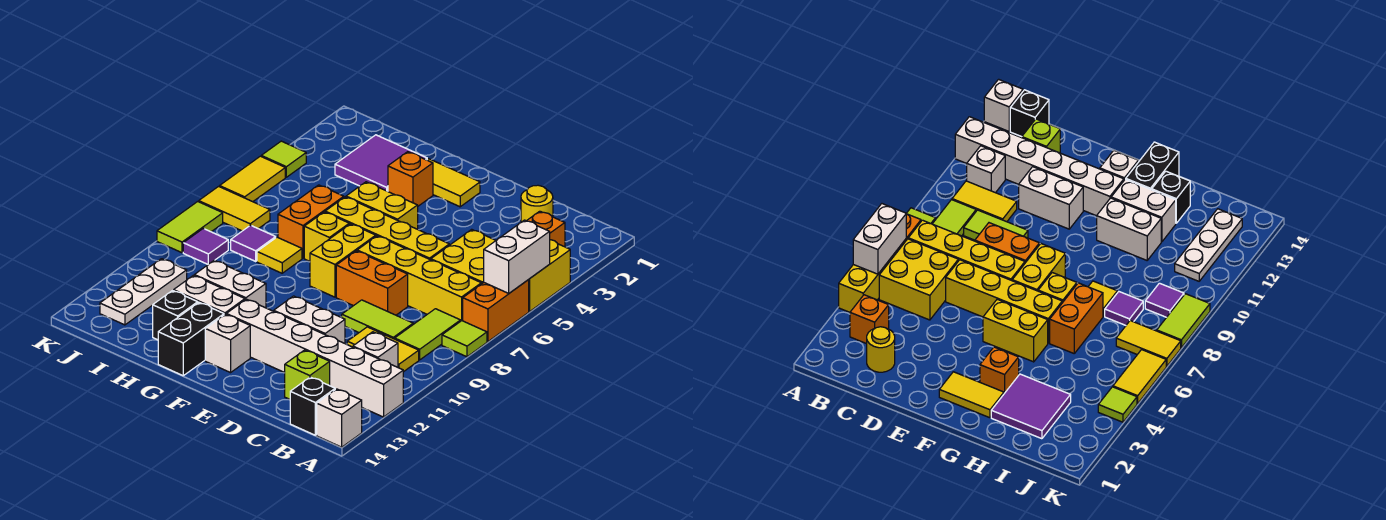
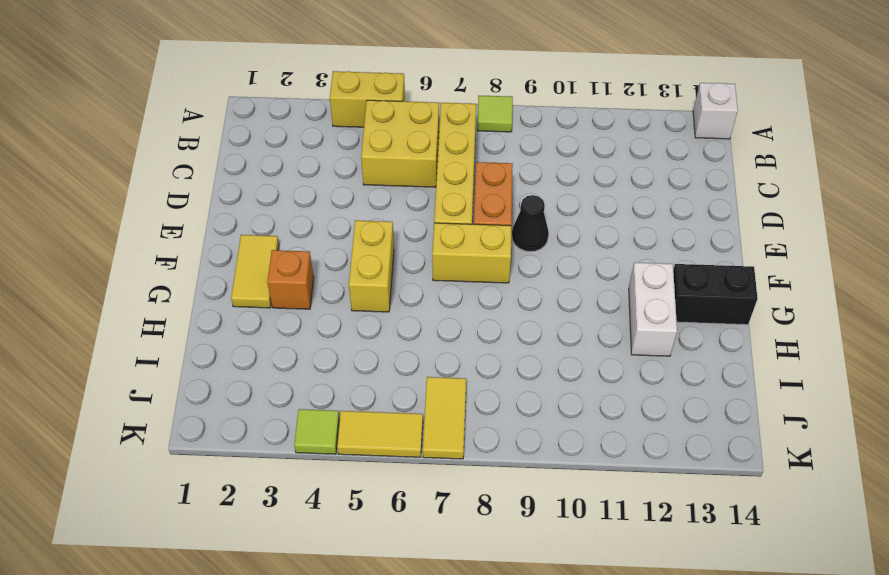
black cone E9 level 1 -> none
none -> orange brick A6:A7 level 1
none -> white brick A12:F12 level 1
none -> orange brick B3 level 1
none -> lime tile B8:B9 level 1

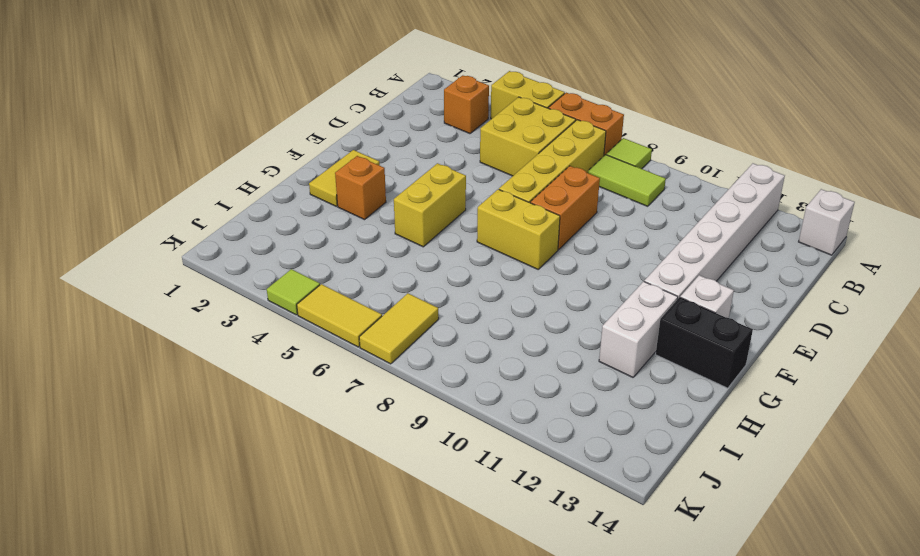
none -> yellow tile B10:C10 level 1
none -> white brick B11 level 1
none -> black brick B14 level 1
none -> yellow round brick C2 level 1

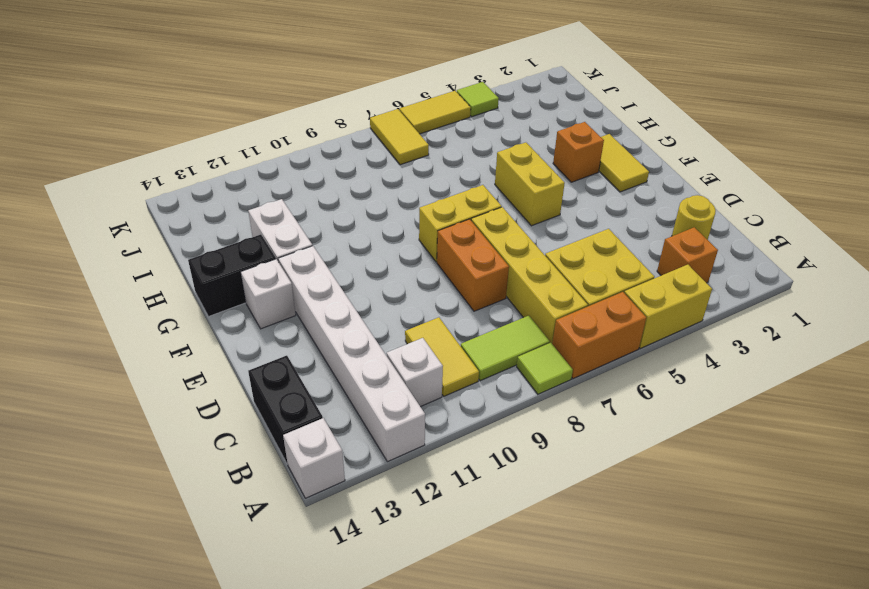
black brick B14:C14 level 1 -> black brick B14 level 1
none -> lime tile C9:D9 level 1
none -> lime brick C13 level 1
none -> yellow brick D6:G6 level 1
none -> white brick D11:E11 level 1

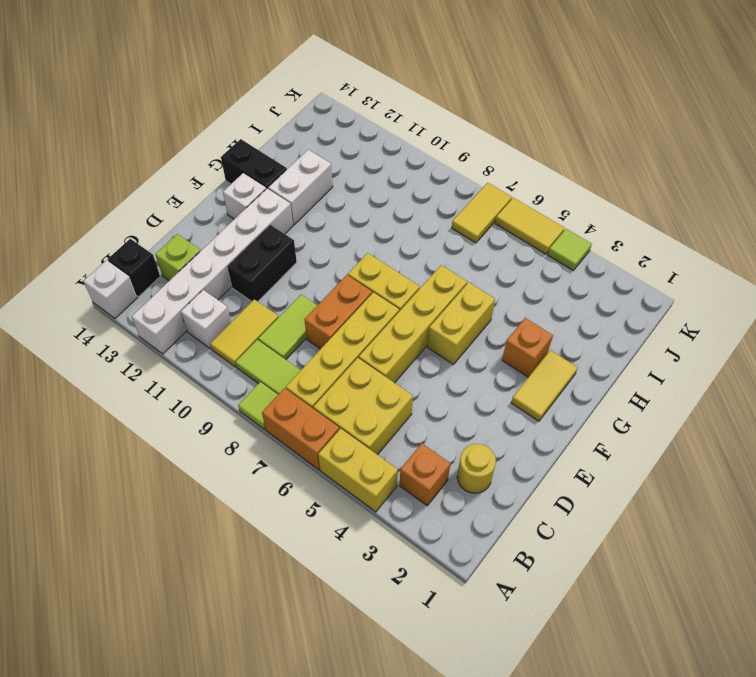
black brick D11:E11 level 1 -> white brick D11:E11 level 1
none -> yellow brick G7 level 1
none -> white brick G11:H11 level 1
none -> purple tile H2:I3 level 1
none -> orange brick H6:H7 level 1

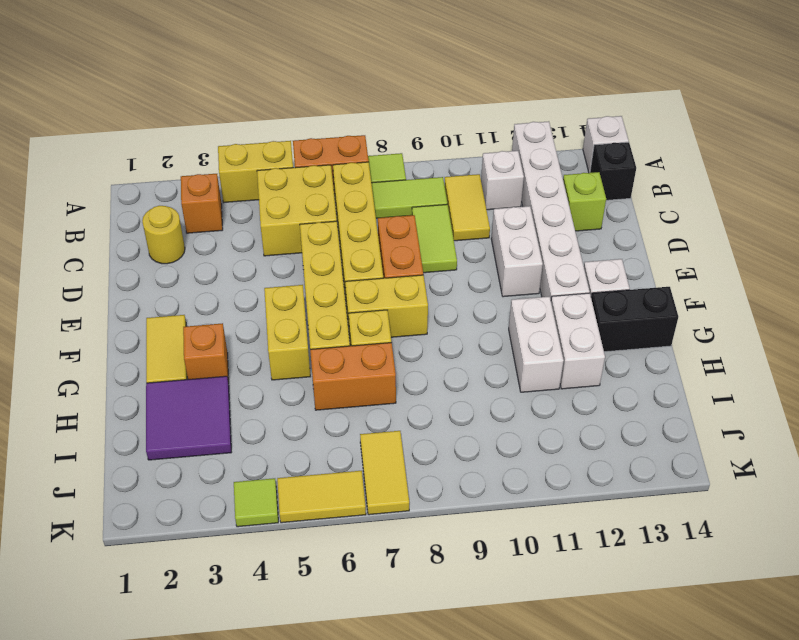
none -> yellow tile H8 level 1
none -> black brick H13 level 1
none -> purple tile I8 level 1
none -> purple tile J9 level 1

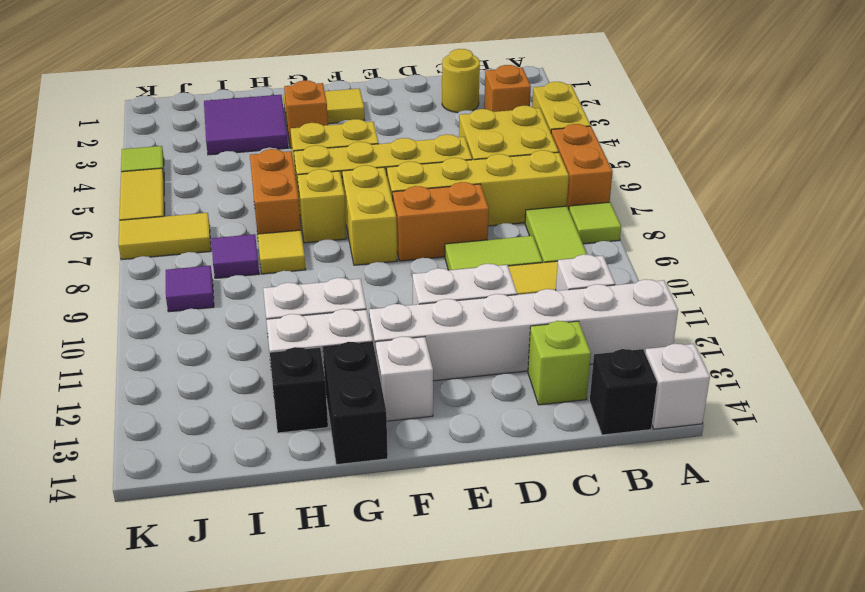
none -> white plate J11:J13 level 1
none -> lime tile K8:K9 level 1
none -> white brick A5:A6 level 2

